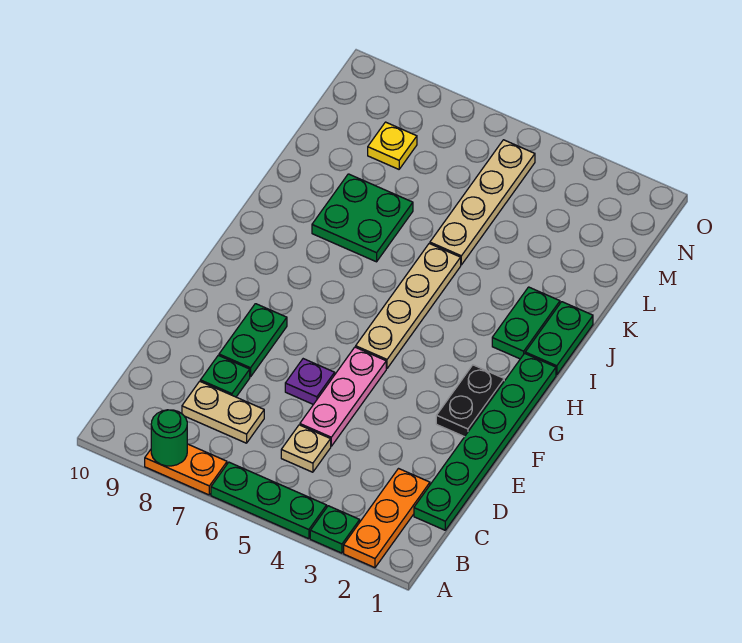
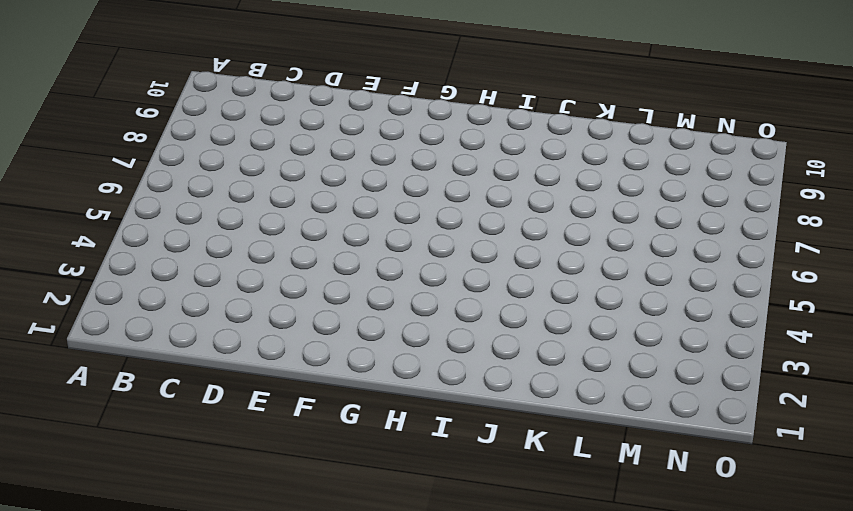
none -> orange plate A2:C2 level 1
none -> green plate A3 level 1
none -> green plate A4:A6 level 1

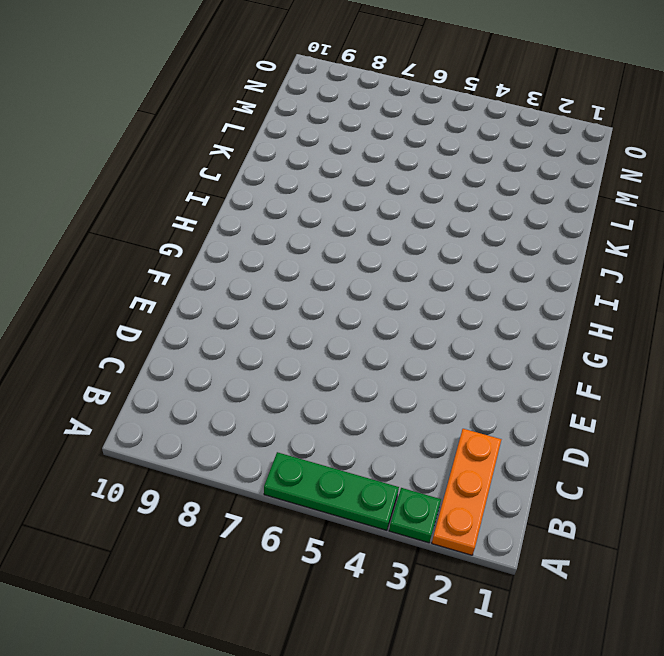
none -> orange plate A7:A8 level 1
none -> green plate C1:H1 level 1
none -> tan plate C5 level 1

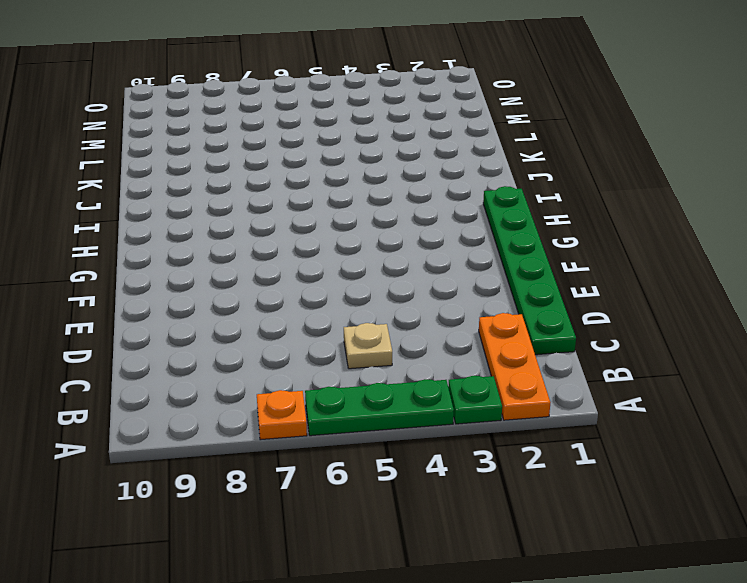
orange plate A7 level 1 -> orange plate A7:A8 level 1
none -> tan plate C7:C8 level 1
none -> pink plate D5:F5 level 1
none -> green plate D8 level 1

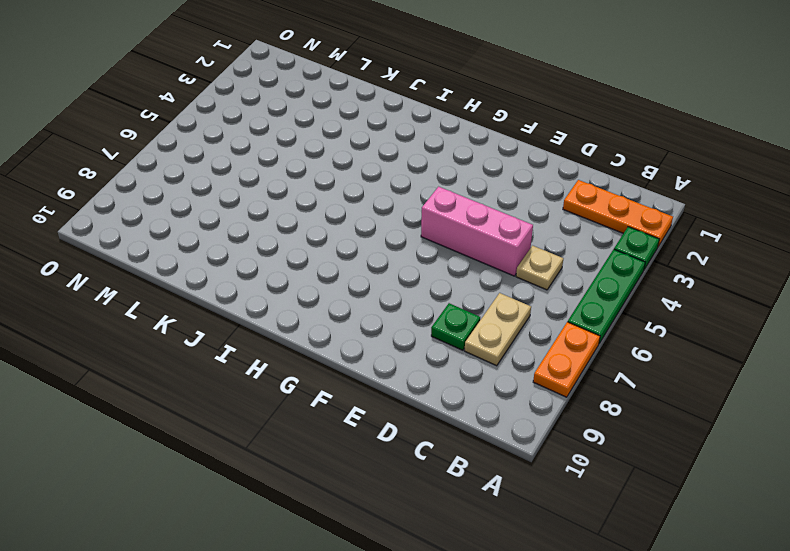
pink brick D5:F5 level 1 -> pink plate D5:F5 level 1
none -> green plate C1:H1 level 1
none -> purple plate E6 level 1
none -> green plate E8:F8 level 1

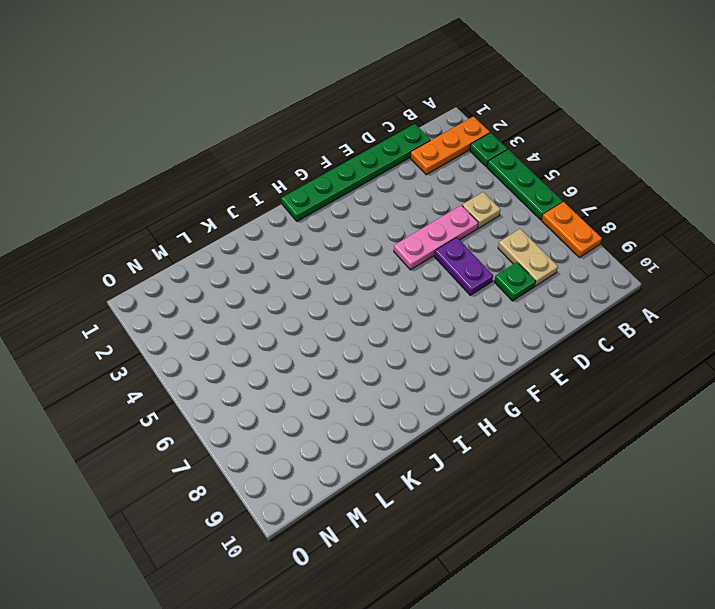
purple plate E6:E7 level 1 -> purple plate E6 level 1
none -> green plate E8:F8 level 1
none -> black plate F2:G2 level 1
none -> tan plate G5:J5 level 1

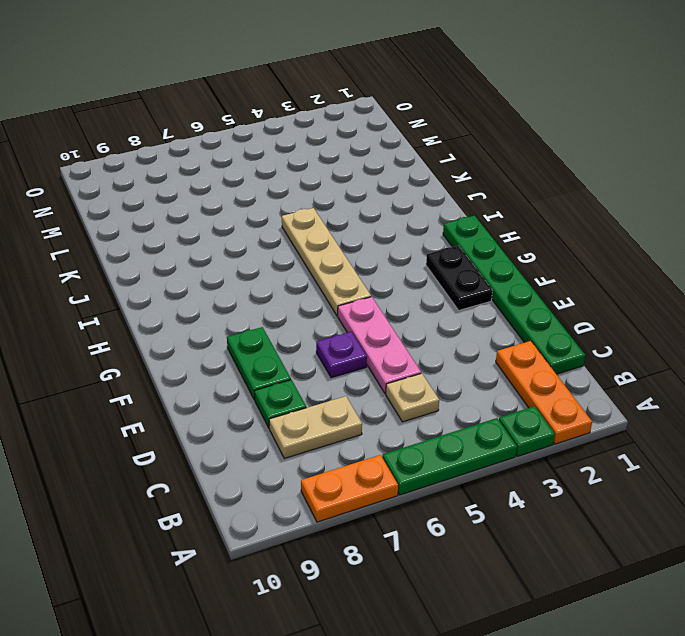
none -> green plate I1:J1 level 1
none -> green plate I2:J2 level 1
none -> green plate J7:K8 level 1

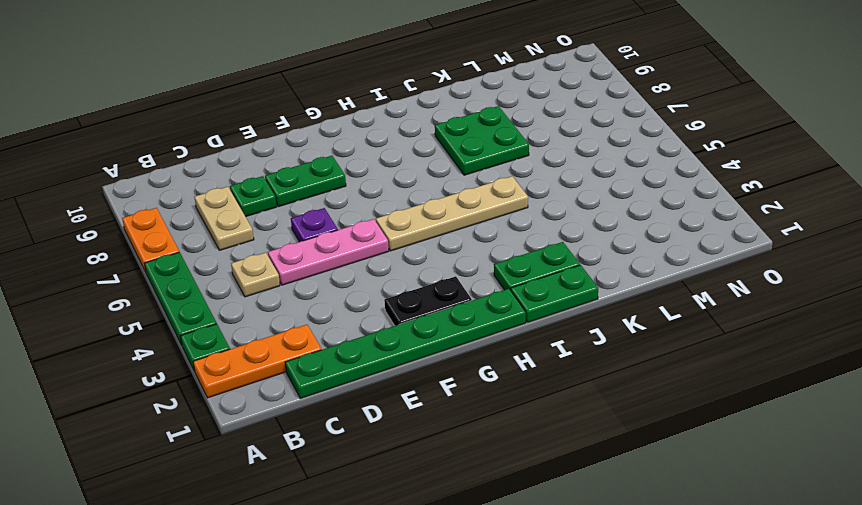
none -> tan plate K5:N5 level 1
none -> yellow plate M8 level 1
none -> green round brick A8 level 2

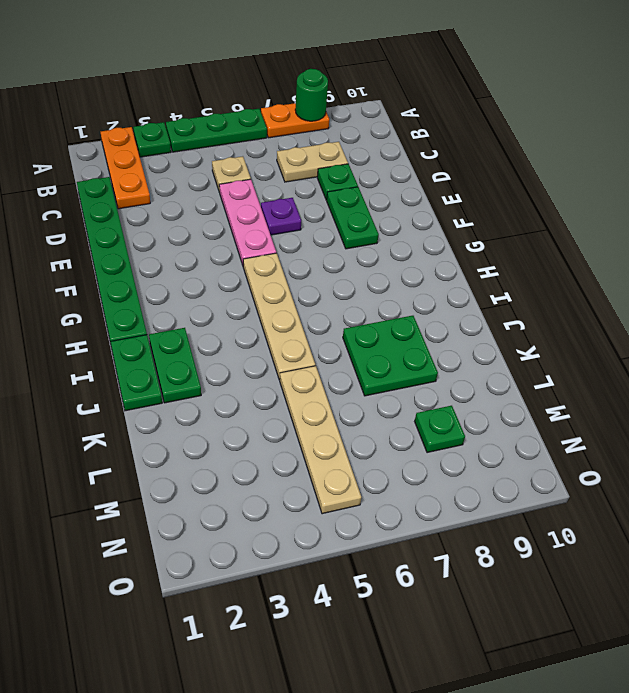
green plate M8 level 1 -> yellow plate M8 level 1
none -> black plate F2:G2 level 1

